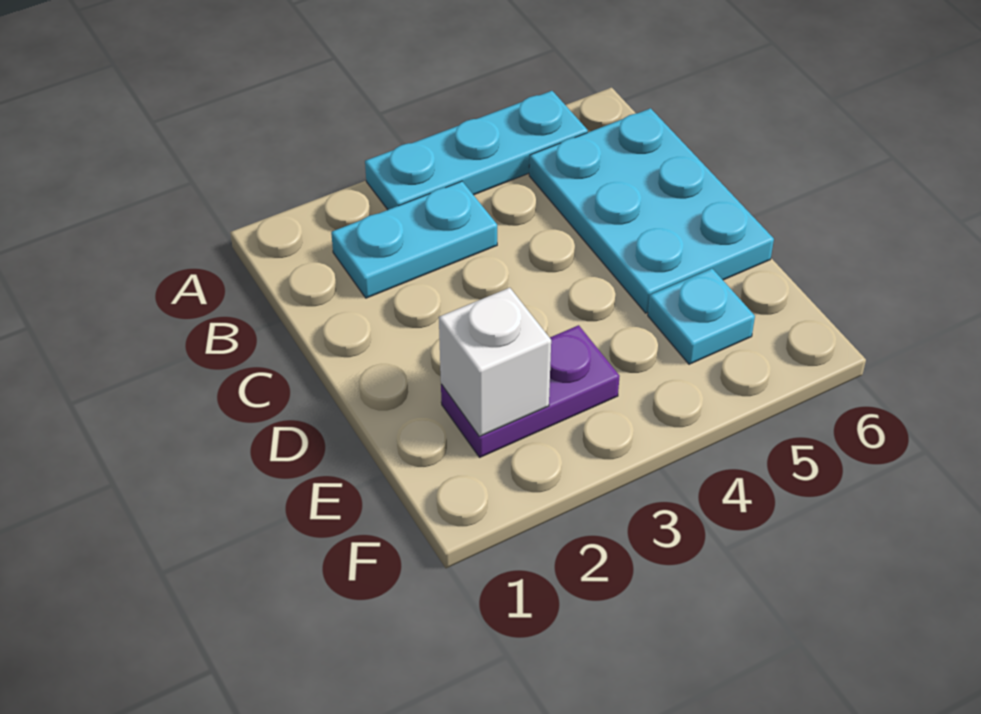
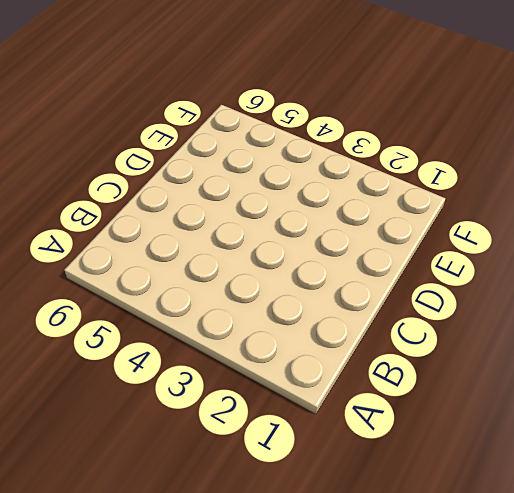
none -> cyan plate A3:A5 level 1
none -> cyan plate B2:B3 level 1

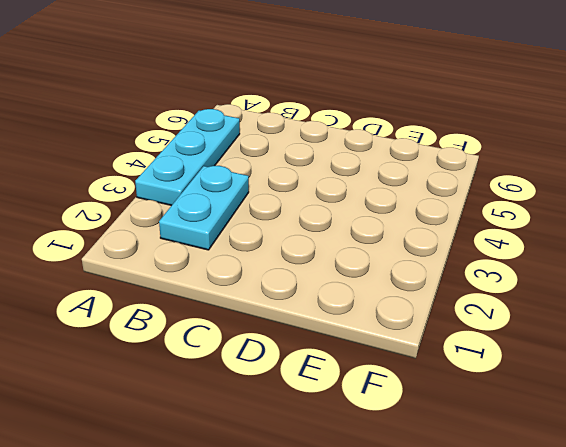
none -> cyan plate B5:D6 level 1
none -> purple plate E2:E3 level 1

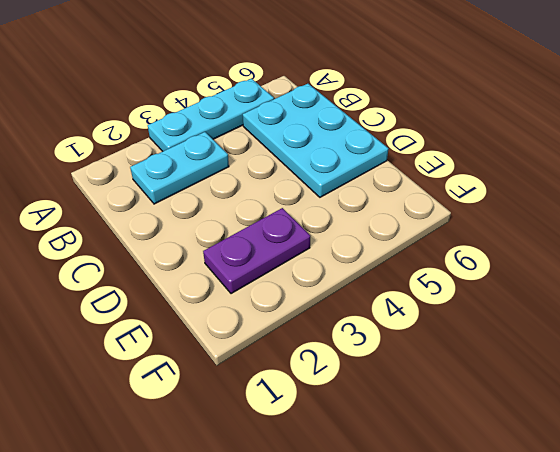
none -> cyan plate E5 level 1
none -> white brick E2 level 2

